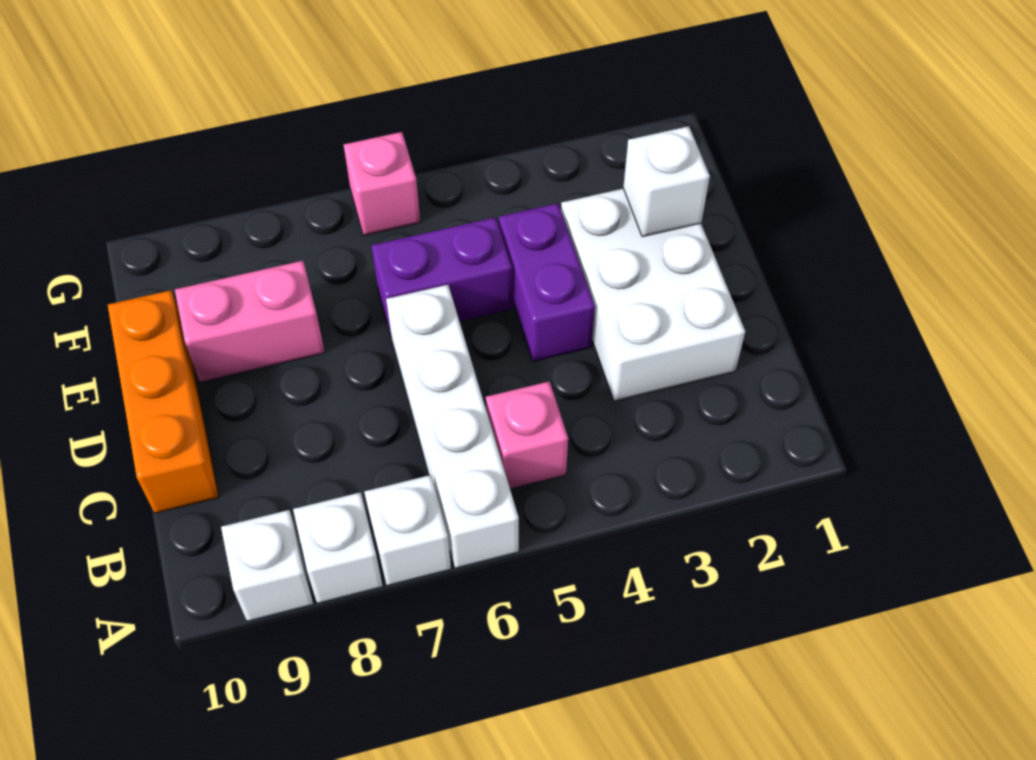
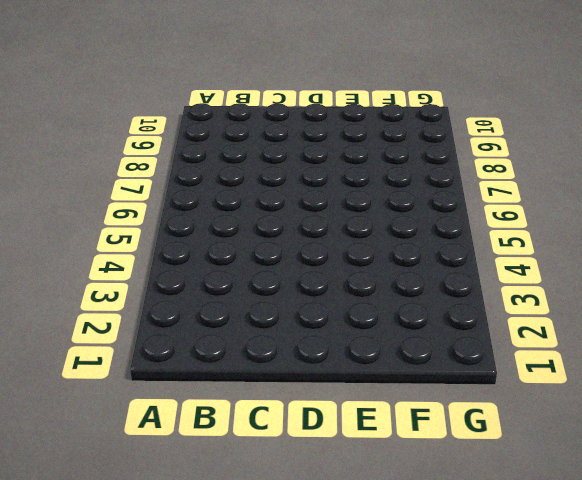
none -> white brick A6:D6 level 1
none -> white brick A7 level 1
none -> white brick A8 level 1

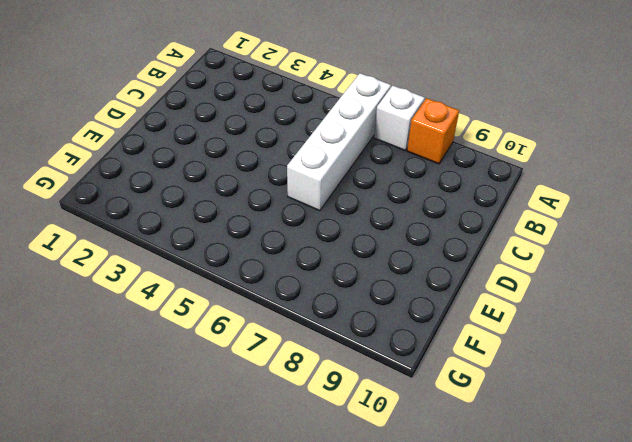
orange brick A8 level 1 -> white brick A8 level 1
none -> white brick A9 level 1
none -> pink brick B5 level 1
none -> white brick C2:E3 level 1

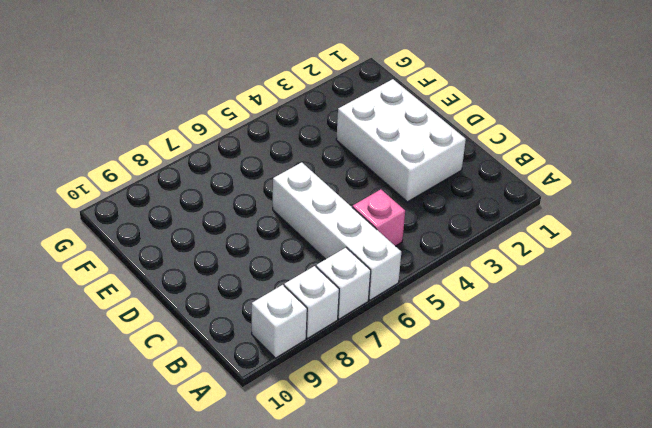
none -> orange brick C10:E10 level 1
none -> purple brick D4:E4 level 1
none -> purple brick E5:E6 level 1

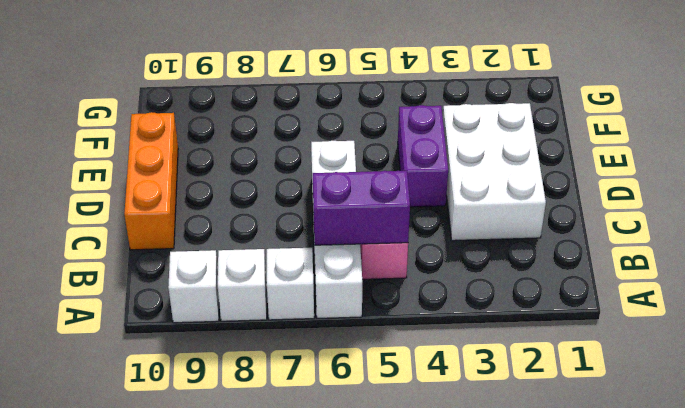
purple brick B5:B6 level 2 -> purple brick E5:E6 level 1
none -> pink brick E8:E9 level 1
none -> pink brick G6 level 1
none -> white brick E2 level 2

